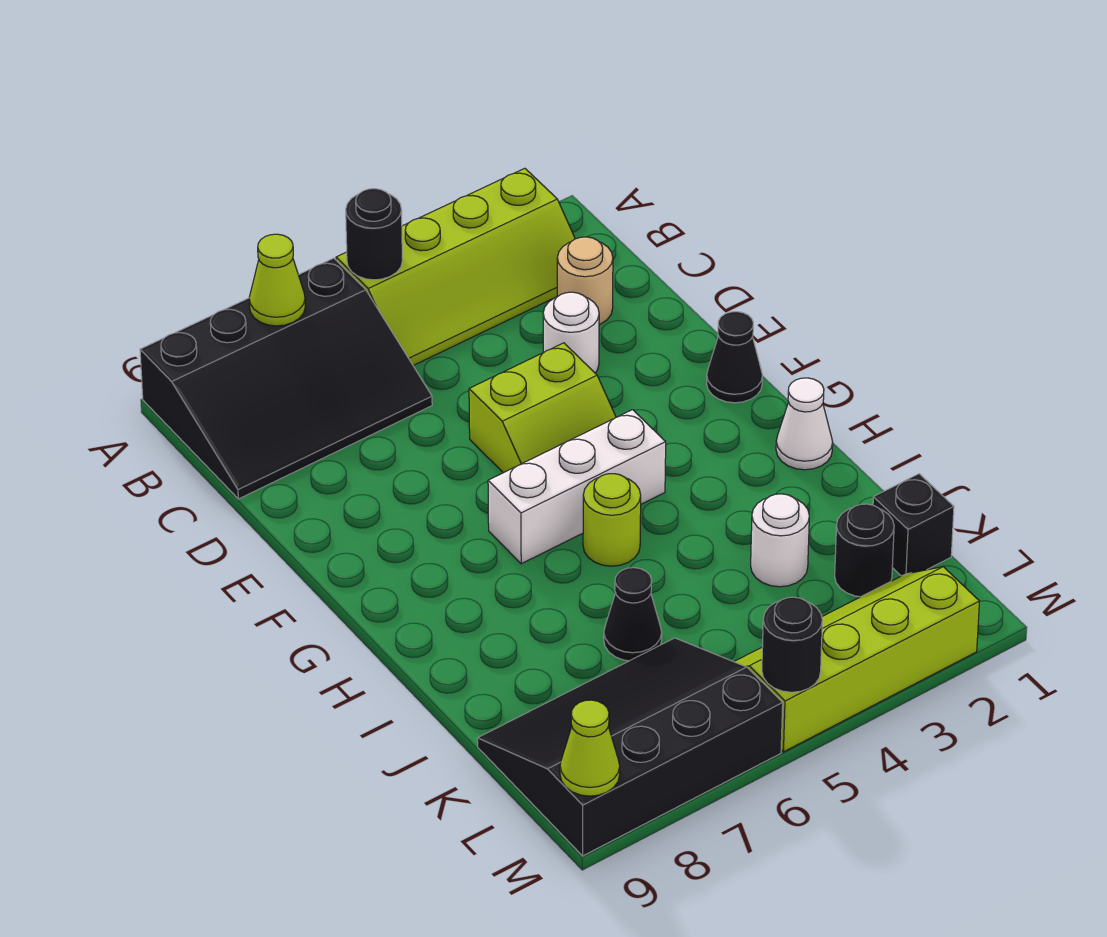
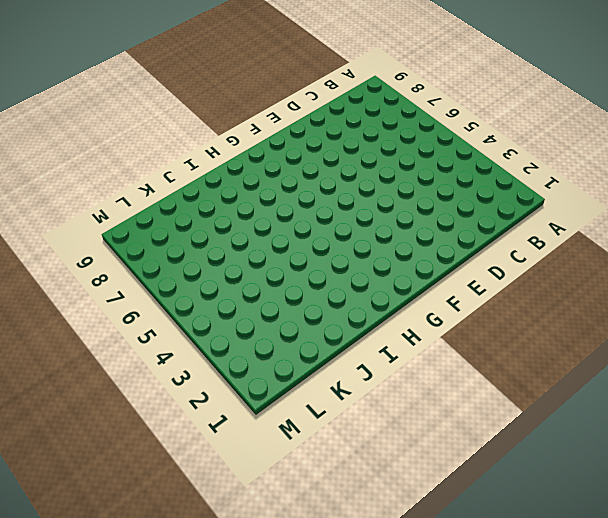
none -> lime slope A2:B5 level 1 top A
none -> black slope A6:C9 level 1 top A
none -> tan round brick C2 level 1

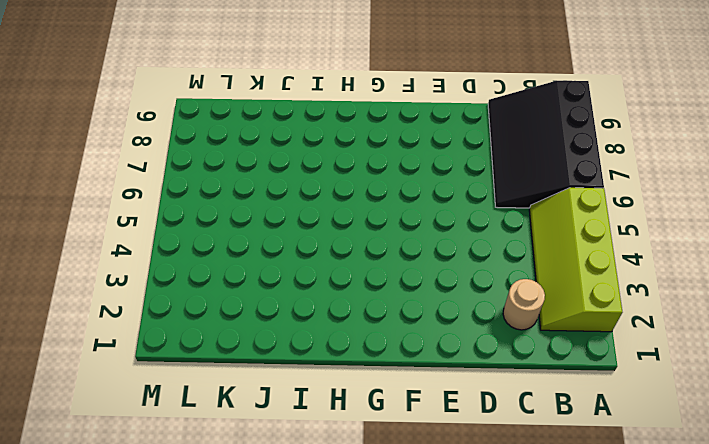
none -> white round brick D3 level 1
none -> lime slope E4:F5 level 1 top E
none -> black cone F1 level 1

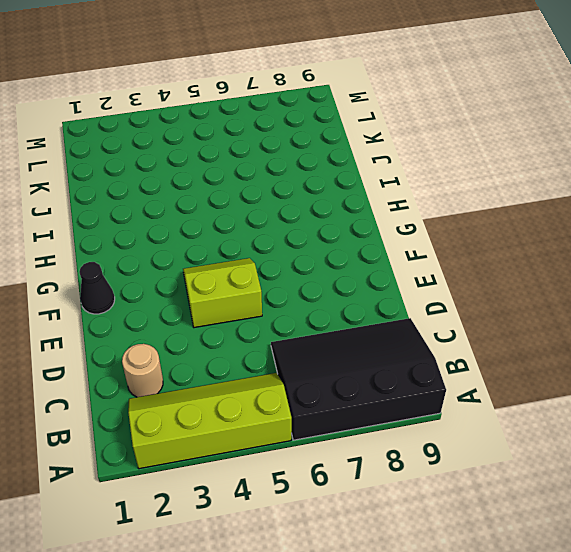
none -> white round brick D3 level 1
none -> white brick G4:G6 level 1
none -> white cone H1 level 1

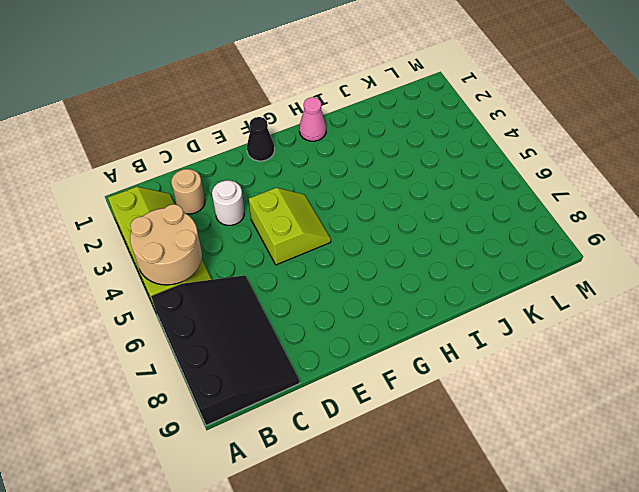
tan round brick A4:B5 level 2 -> black round brick A5 level 2
pink cone H1 level 1 -> white cone H1 level 1
none -> white brick G4:G6 level 1
none -> lime round brick H5 level 1
none -> white round brick J3 level 1

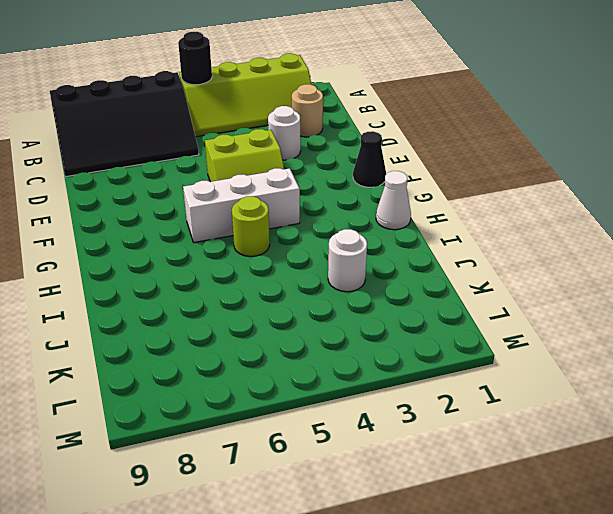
none -> black cone J6 level 1
none -> black brick K1 level 1
none -> black round brick K2 level 1

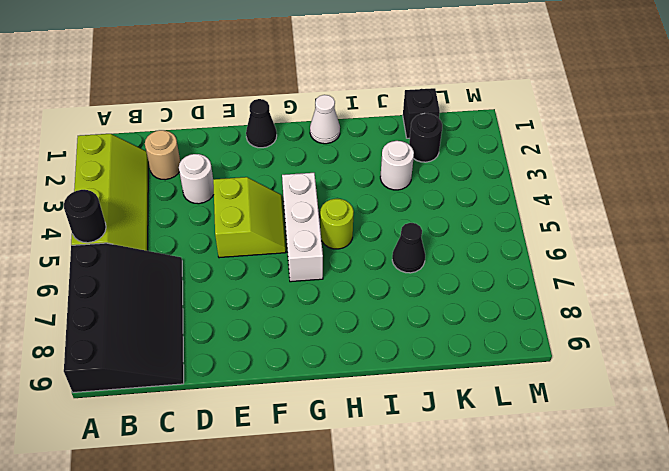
none -> black slope K6:M9 level 1 top M
none -> lime slope L2:M5 level 1 top M
none -> lime cone A7 level 2

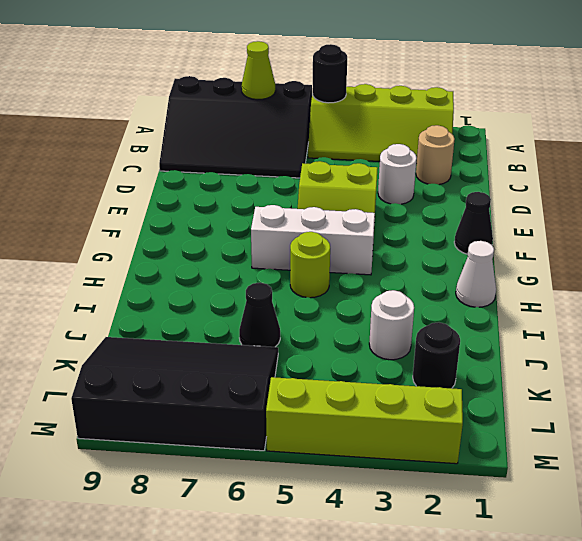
none -> black brick K1 level 1
none -> black round brick M5 level 2
none -> lime cone M9 level 2

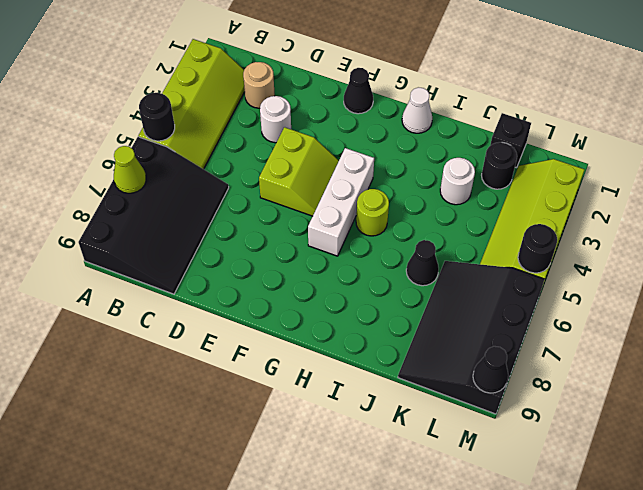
black cone M9 level 2 -> lime cone M9 level 2

